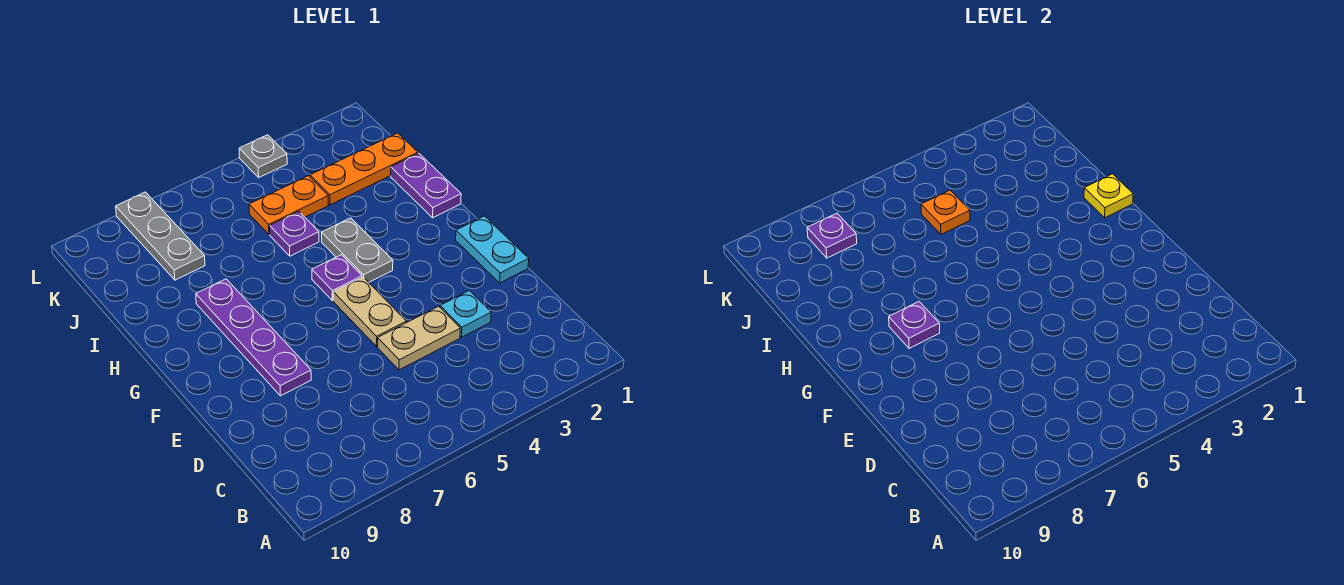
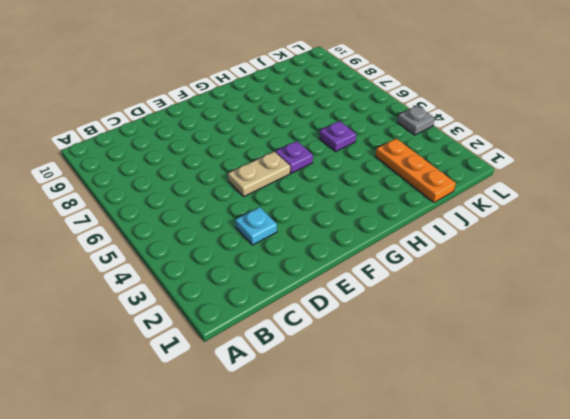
none -> tan plate D4:D5 level 1
none -> cyan plate E1:F1 level 1
none -> purple plate E8:H8 level 1

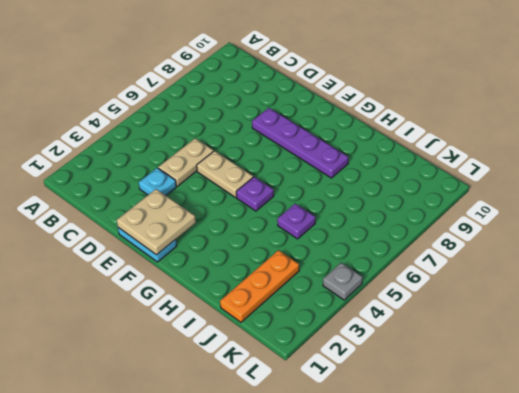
tan plate E1:F2 level 2 -> none
none -> grey plate G4:H4 level 1
none -> purple plate H1:I1 level 1
none -> orange plate J4:J5 level 1

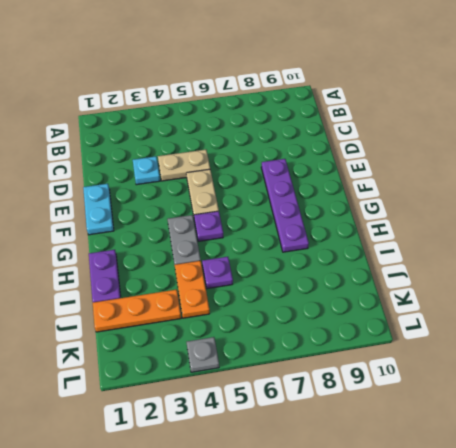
orange plate I4:J4 level 1 -> orange plate J4:J5 level 1
none -> grey plate J8:L8 level 1
none -> purple plate G8 level 2
none -> yellow plate H1 level 2

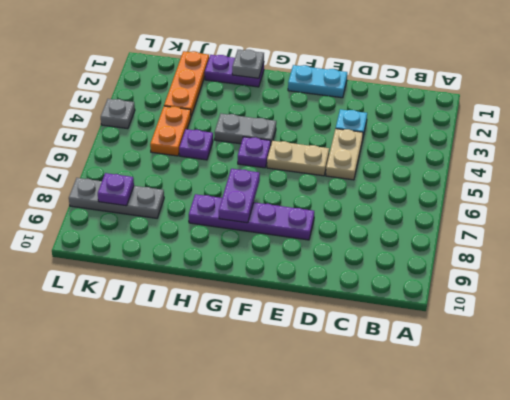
purple plate G7:G8 level 2 -> purple plate G8 level 2
grey plate H1 level 2 -> yellow plate H1 level 2
none -> orange plate J5 level 2

